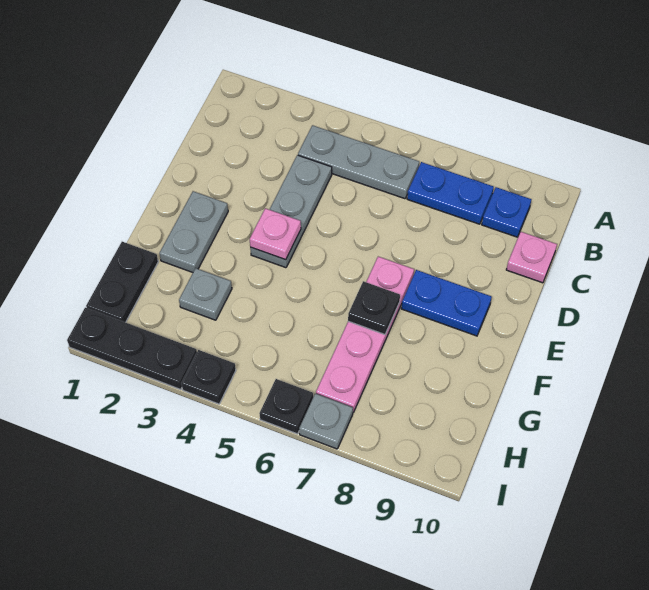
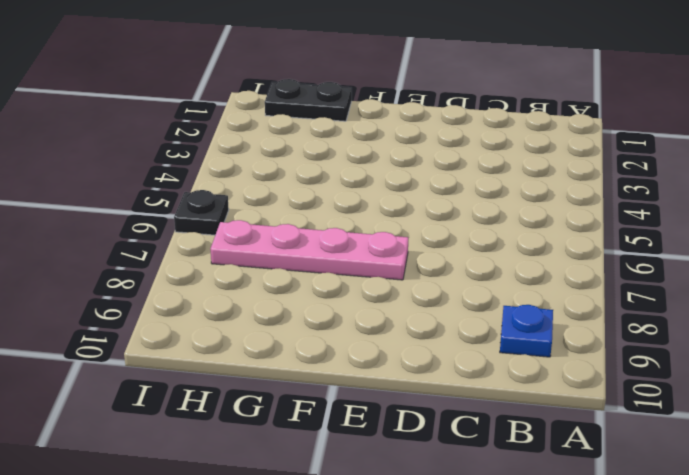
none -> grey plate B4:B6 level 1
none -> blue plate B7:B8 level 1
none -> grey plate C4:E4 level 1

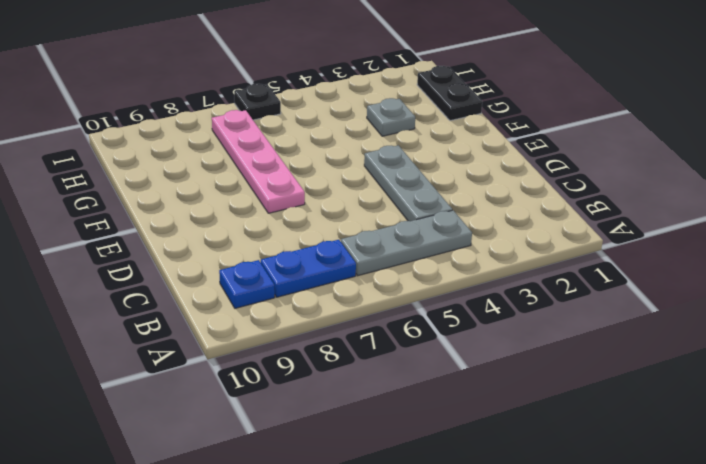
none -> pink plate C10 level 1
none -> grey plate E2:F2 level 1
none -> blue plate E8:E9 level 1

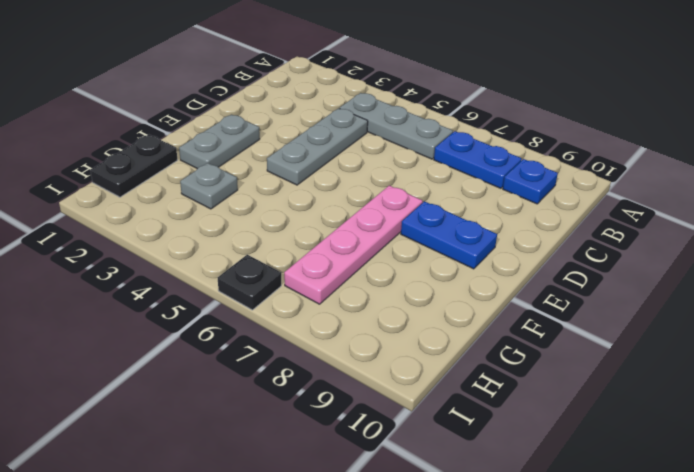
none -> pink plate C10 level 1
none -> black plate I1:I3 level 1
none -> black plate I4 level 1

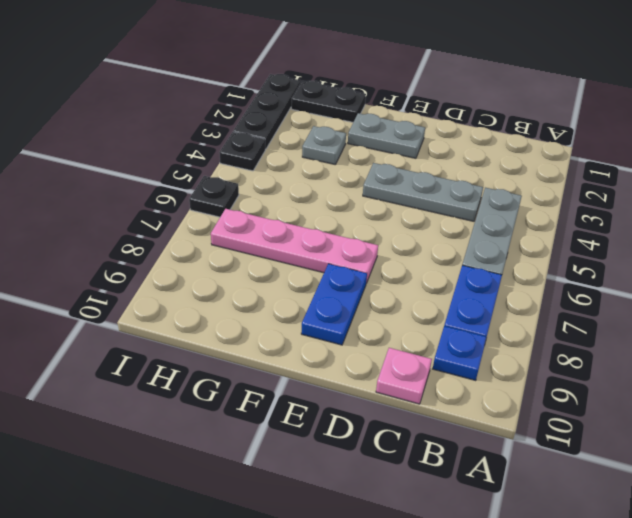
none -> grey plate I7 level 1
none -> pink plate E4 level 2
none -> black plate F7 level 2

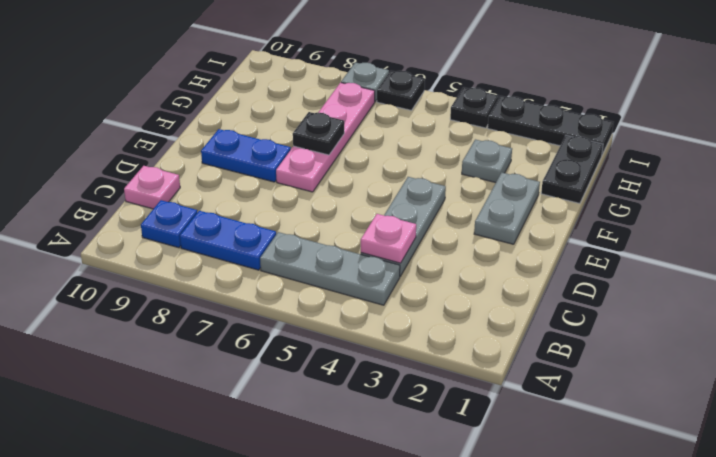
pink plate C4 level 2 -> pink plate E4 level 2

